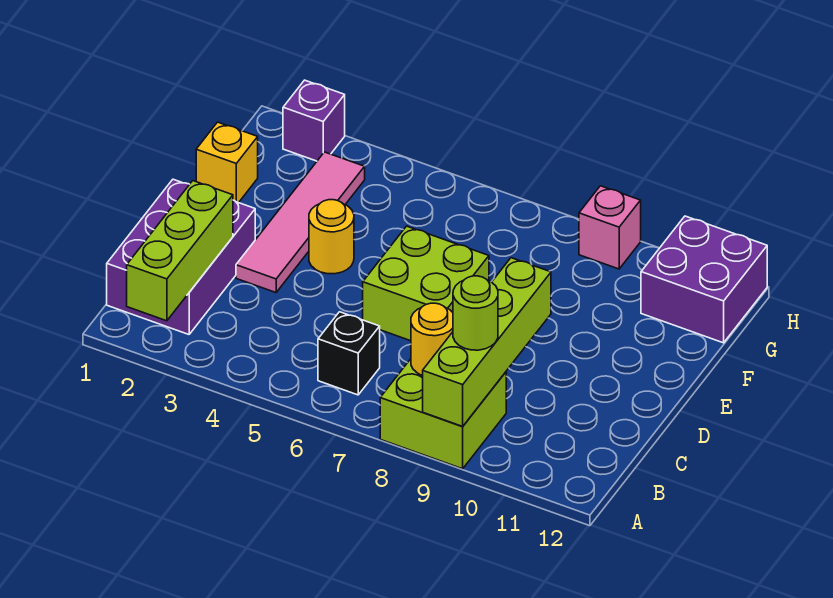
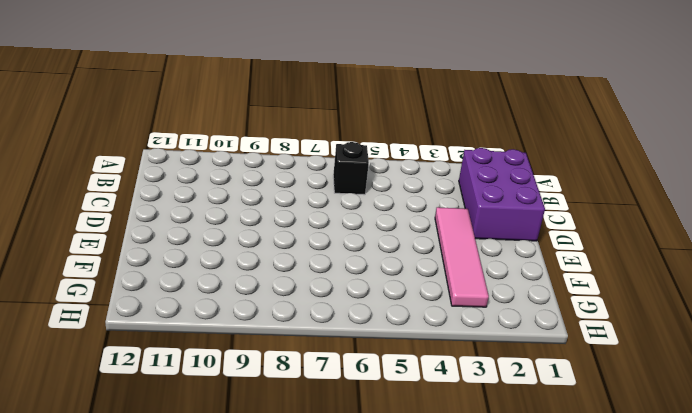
none -> lime brick A8:B9 level 1
none -> lime brick D6:E7 level 1
none -> yellow round brick E4 level 1

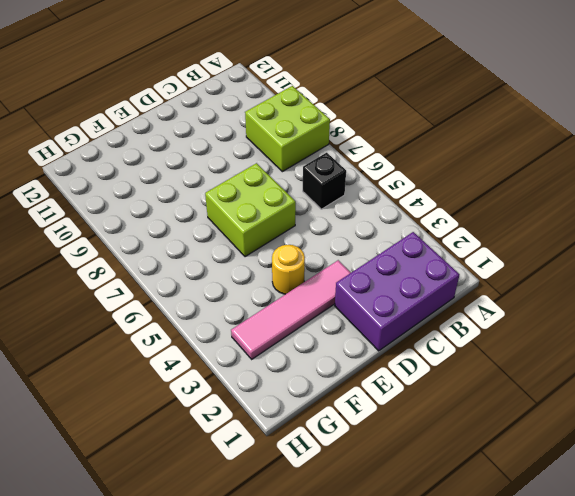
none -> yellow brick F1 level 1
none -> purple brick G11:H12 level 1
none -> purple brick H2 level 1

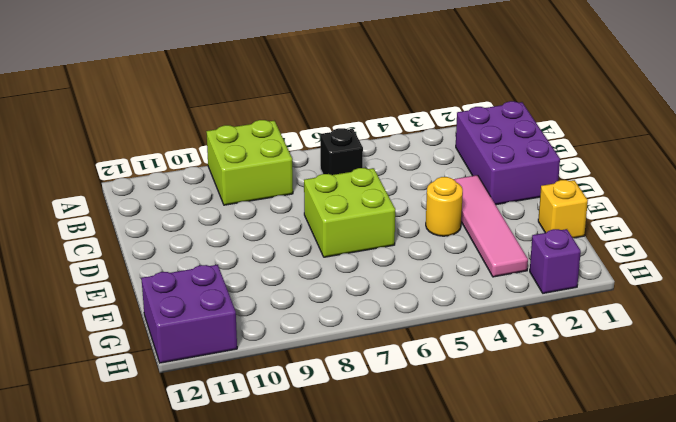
none -> pink brick H9 level 1
none -> lime brick A2:C2 level 2
none -> lime brick A9:D9 level 2

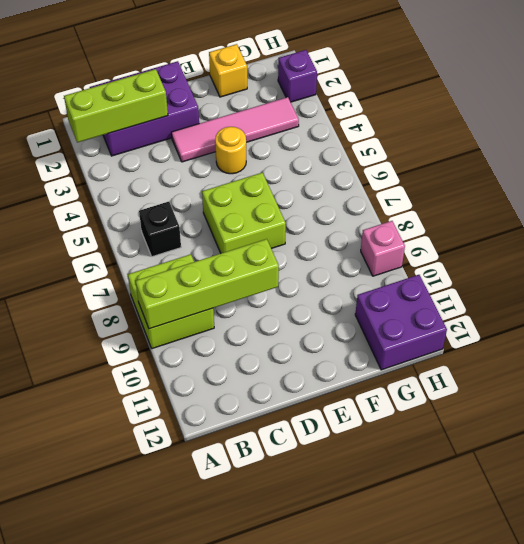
none -> yellow round brick B8 level 2
none -> lime round brick B9 level 3

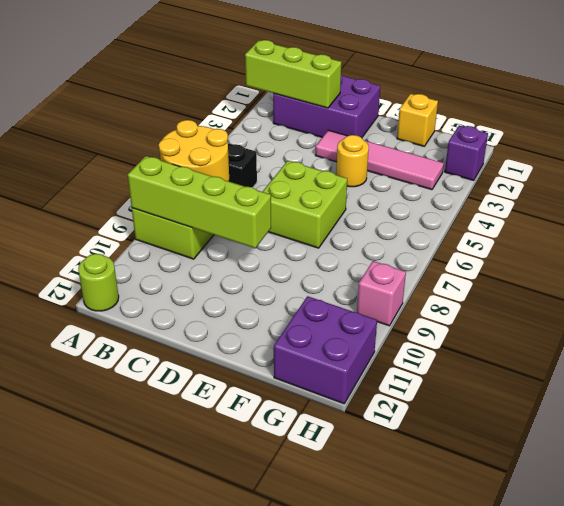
yellow round brick A7:B8 level 2 -> yellow round brick B8 level 2
lime round brick A12 level 1 -> lime round brick B9 level 3

